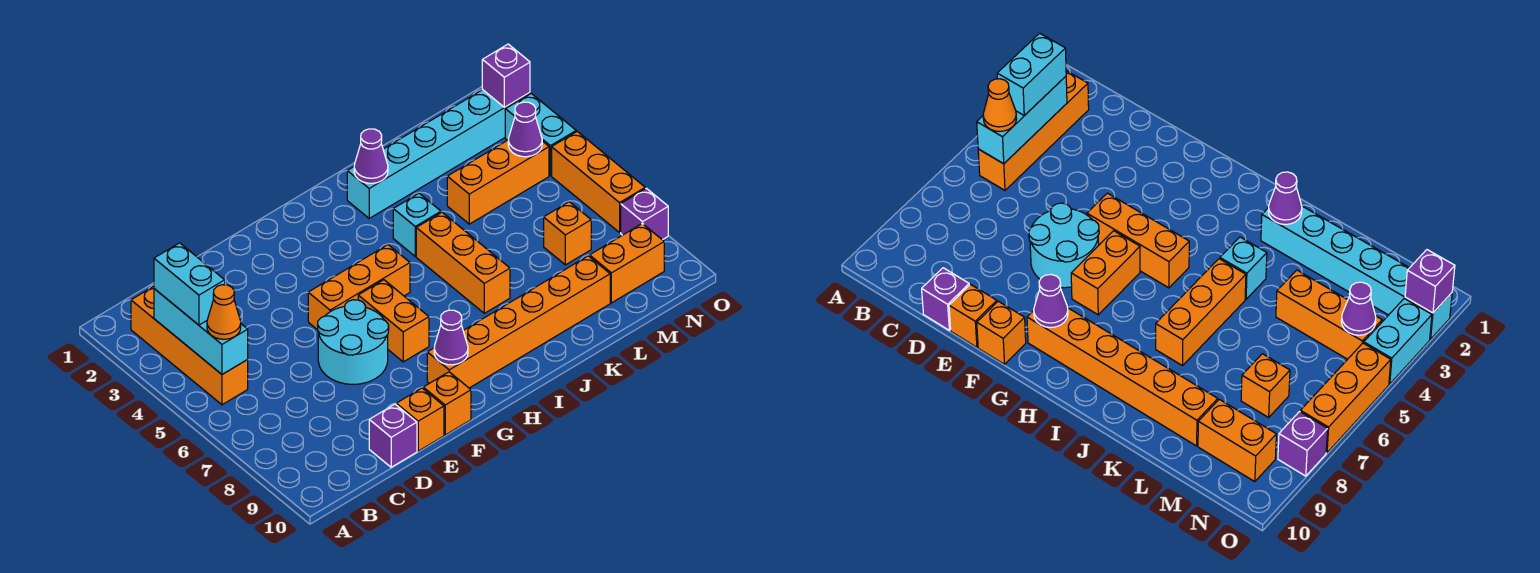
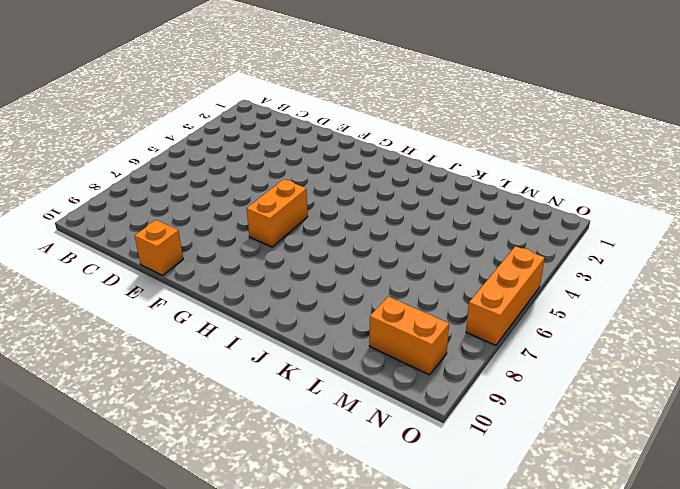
none -> orange brick B2:B5 level 1
none -> purple brick D10 level 1
none -> cyan round brick E6:F7 level 1

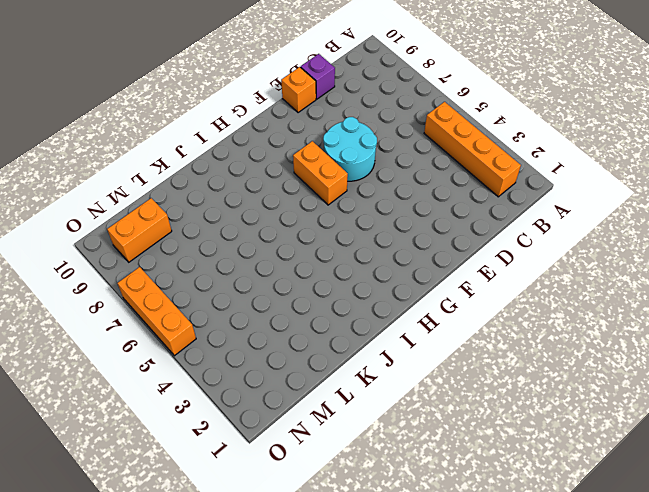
none -> orange brick F5:H5 level 1
none -> orange brick F10 level 1
none -> orange brick G9:L9 level 1

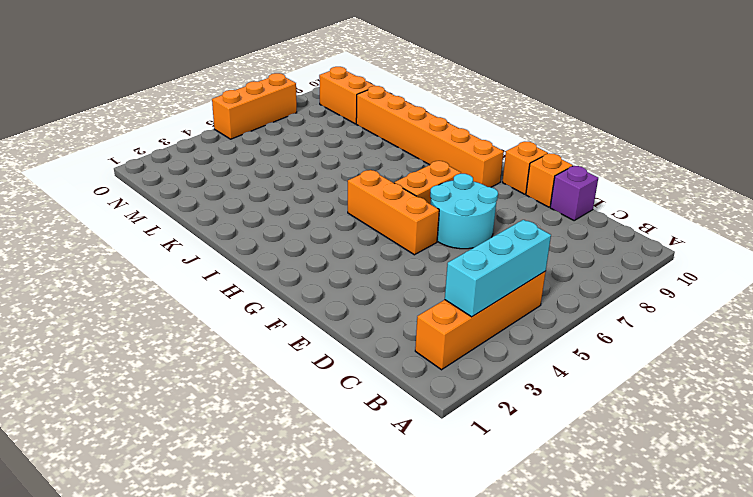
none -> cyan brick J2:O2 level 1
none -> cyan brick J4 level 1
none -> orange brick J5:J7 level 1

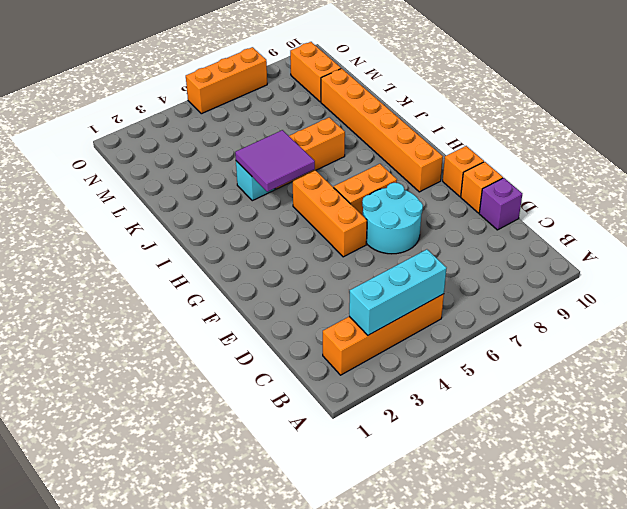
purple tile I4:J5 level 2 -> none
none -> cyan brick J2:O2 level 1
none -> orange brick L4:N4 level 1
none -> orange brick M7 level 1

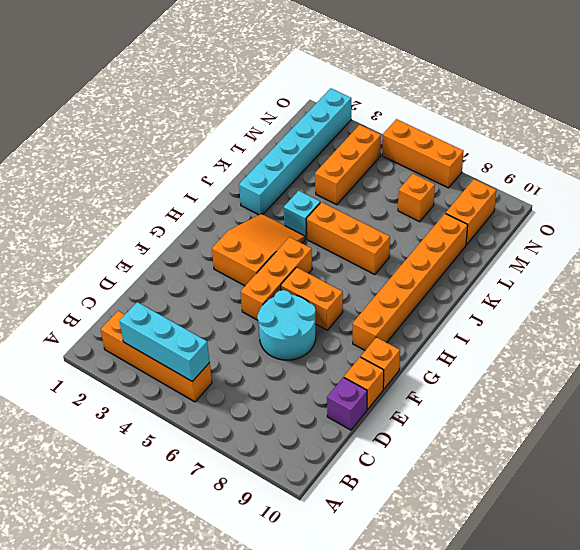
orange slope G3:I4 level 1 top G -> none
none -> cyan brick O3:O4 level 1
none -> purple brick O8 level 1
none -> purple cone G9 level 2

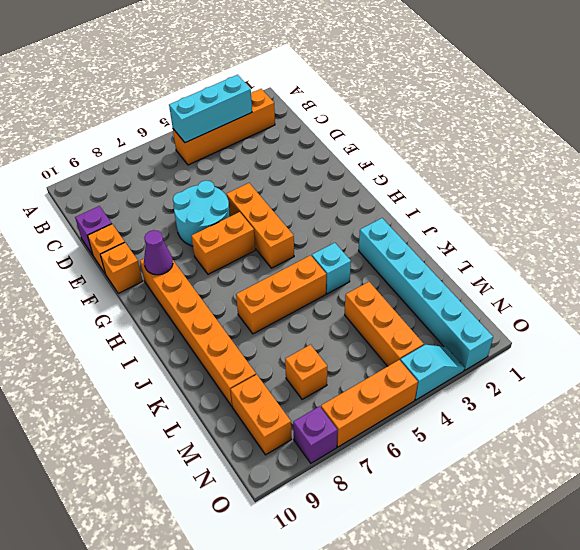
cyan slope O3:O4 level 1 top 4 -> cyan brick O3:O4 level 1
none -> purple cone J2 level 2
none -> purple cone N4 level 2
none -> purple brick O2 level 2

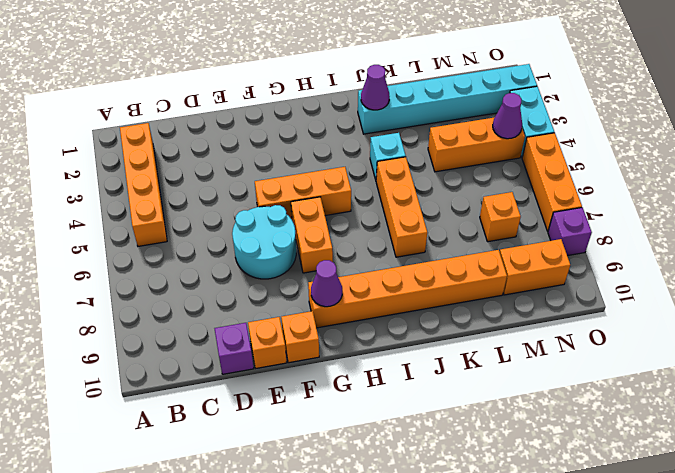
none -> cyan brick B3:B5 level 2
none -> purple brick O2 level 2
none -> cyan brick B3:B4 level 3

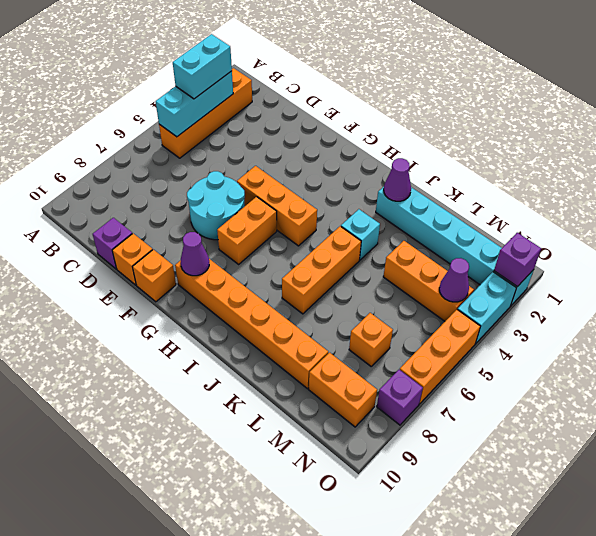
none -> orange cone B5 level 3

